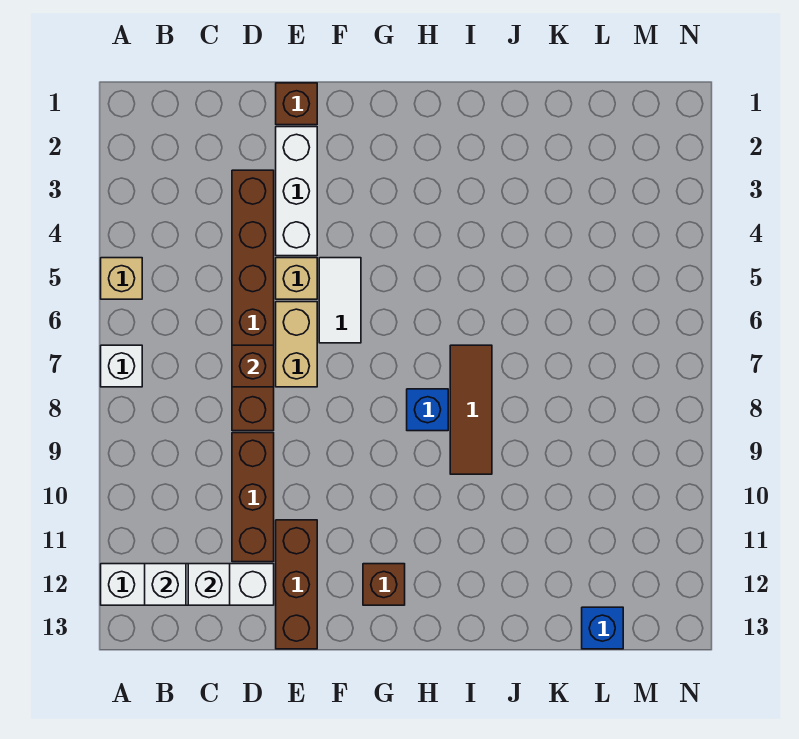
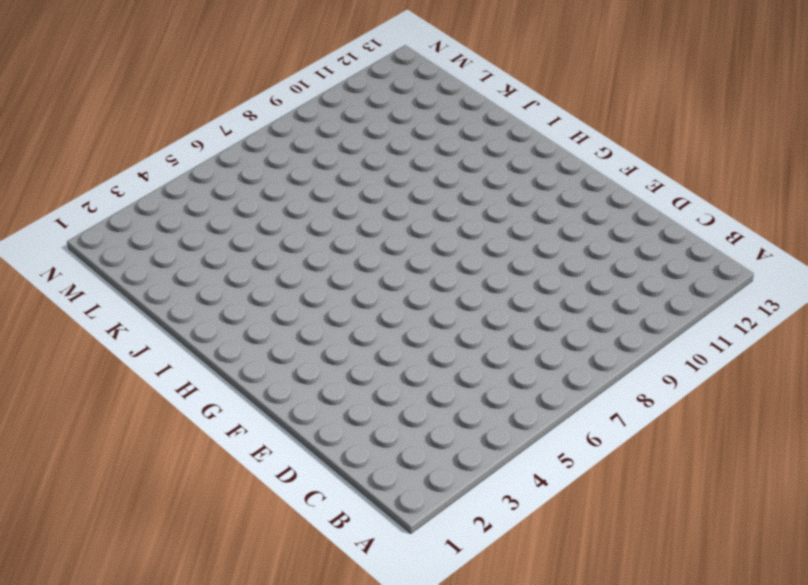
none -> tan brick A5 level 1
none -> white brick A7 level 1
none -> white brick A12:D12 level 1

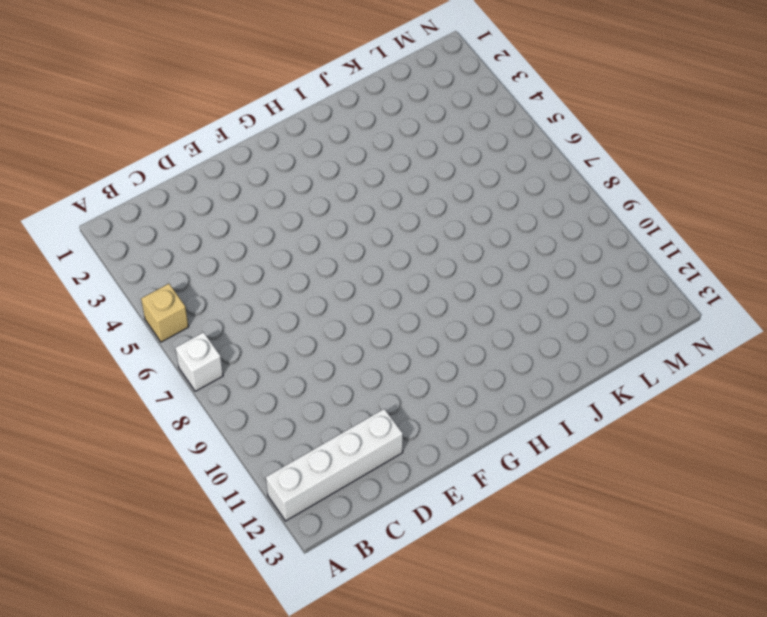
none -> brown brick D3:D8 level 1
none -> brown brick D9:D11 level 1
none -> brown brick E1 level 1

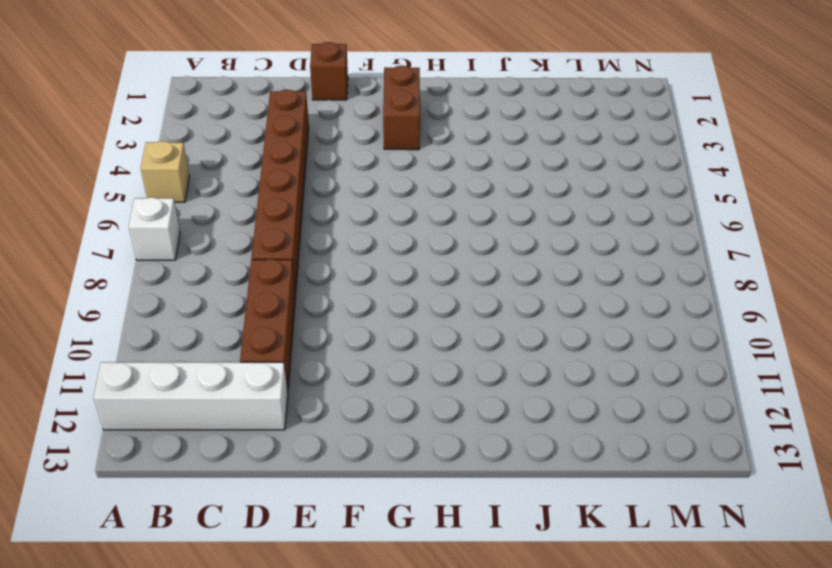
brown brick G2:G3 level 1 -> none
none -> white brick E2:E4 level 1
none -> tan brick E5 level 1
none -> tan brick E6:E7 level 1

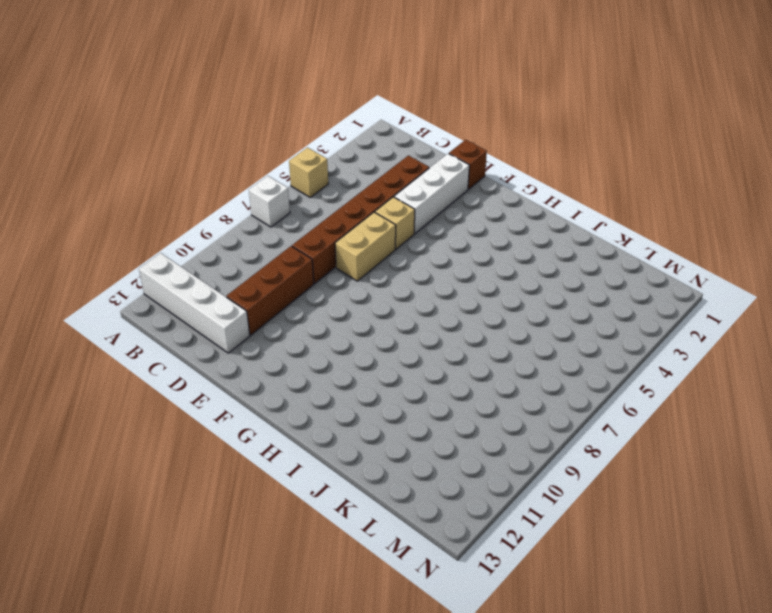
none -> brown brick E11:E13 level 1
none -> white tile F5:F6 level 1
none -> brown brick G12 level 1

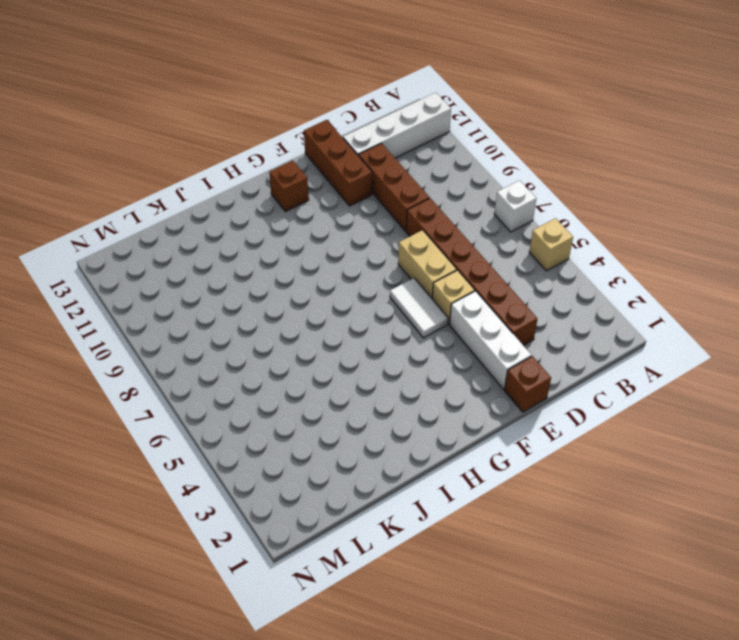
none -> blue brick H8 level 1
none -> brown tile I7:I9 level 1
none -> blue brick L13 level 1

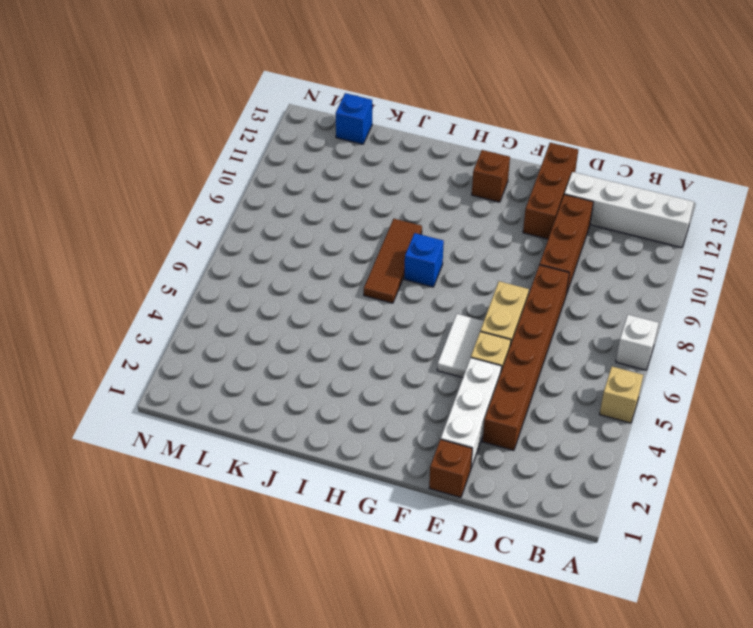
none -> white brick B12 level 2
none -> white brick C12 level 2
none -> brown brick D7 level 2

